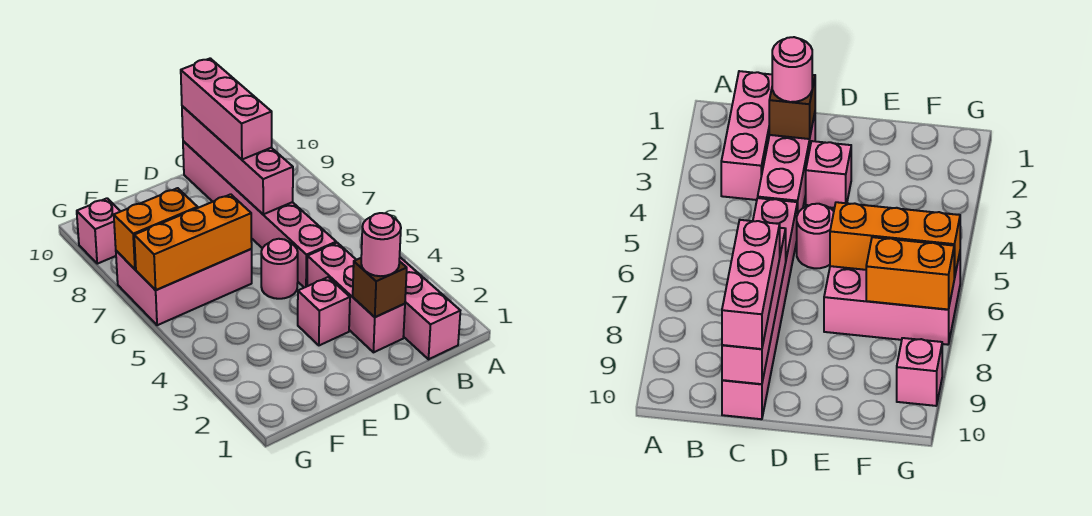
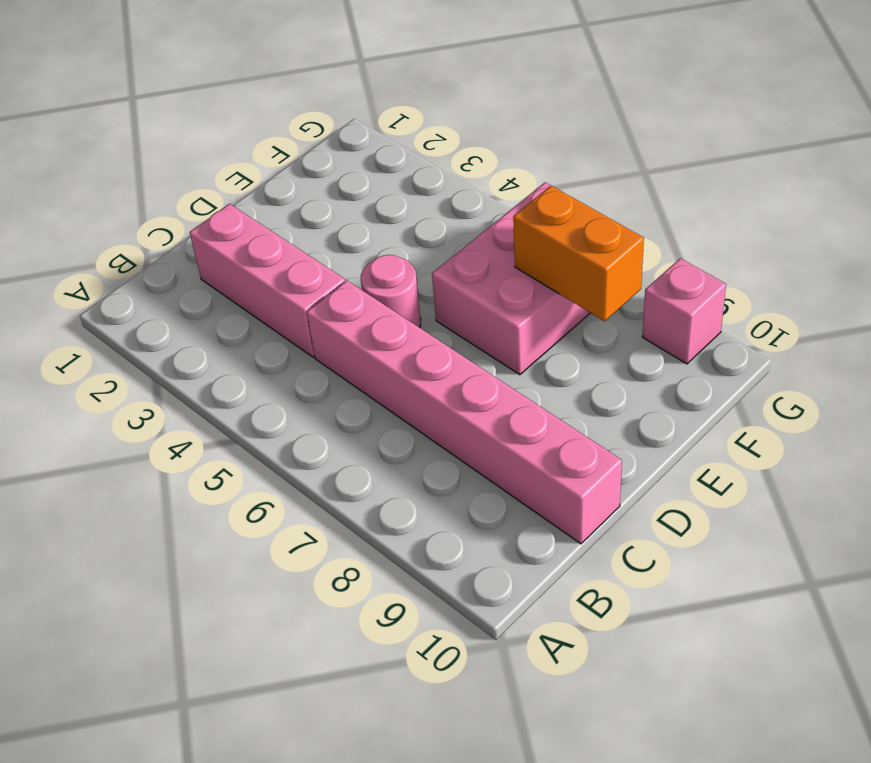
orange brick F7:F8 level 2 -> orange brick F7:G7 level 2
none -> pink brick B1:B3 level 1
none -> pink brick D3 level 1
none -> brown brick C2 level 2

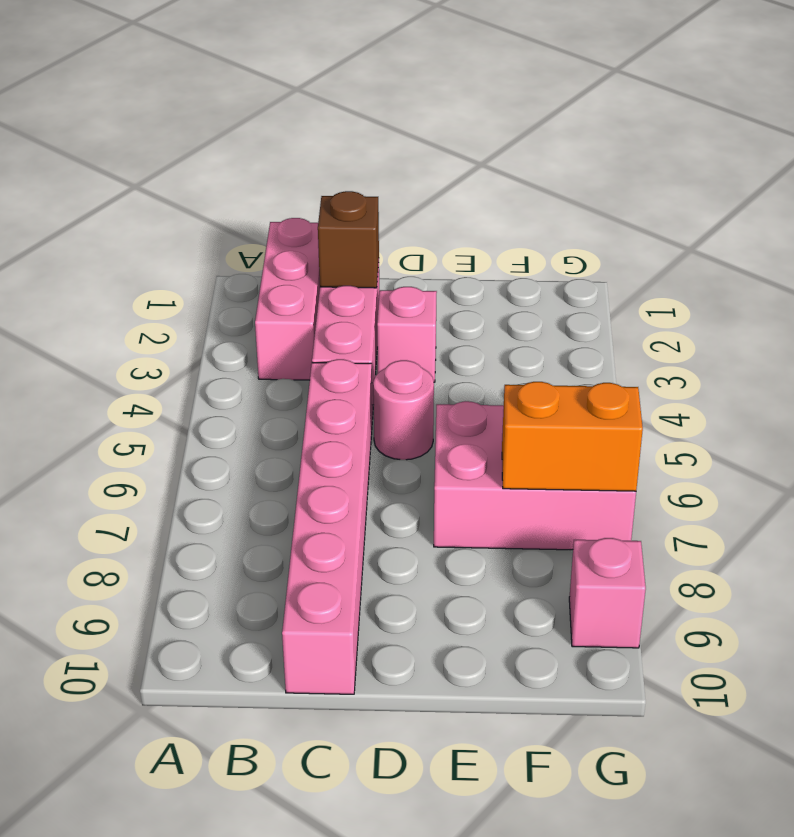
none -> pink brick C7:C10 level 2
none -> orange brick E6:G6 level 2
none -> pink round brick C2 level 3

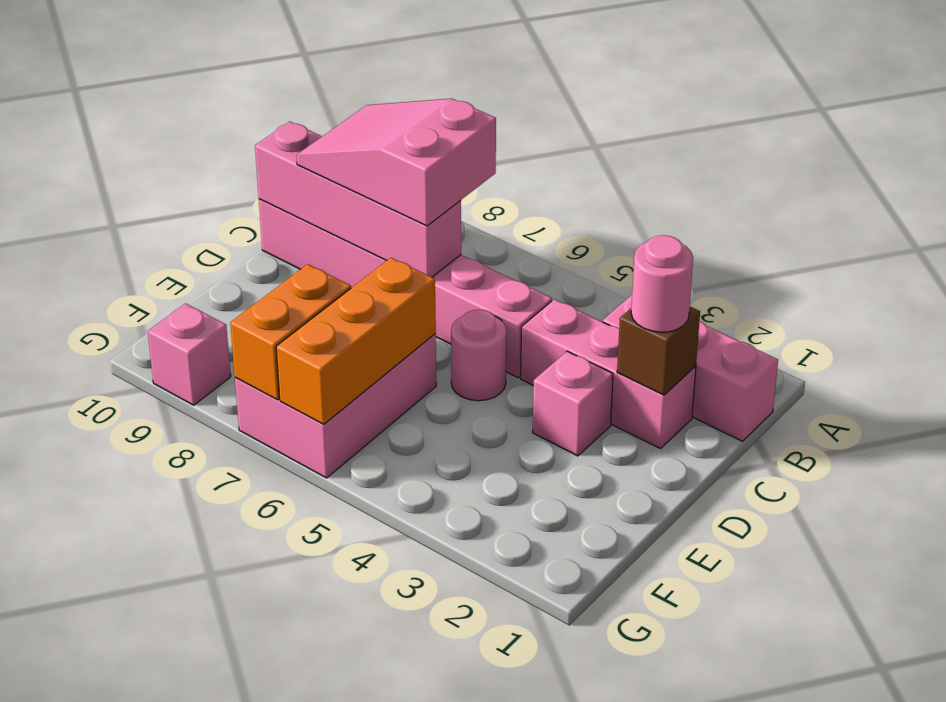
pink slope B7:C9 level 3 top 7 -> pink brick C8:C10 level 3

